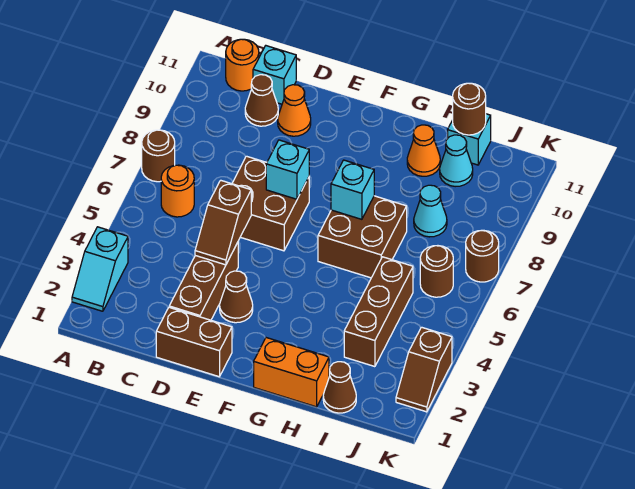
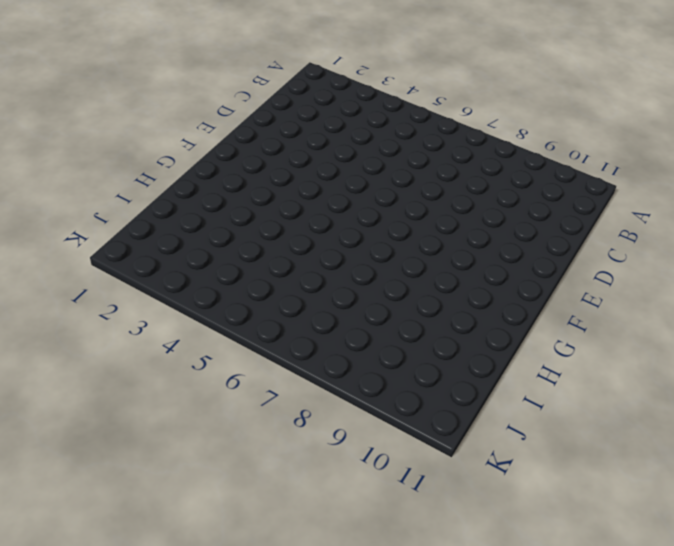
none -> cyan slope A2:A3 level 1 top 3
none -> brown round brick A7 level 1
none -> orange round brick B6 level 1

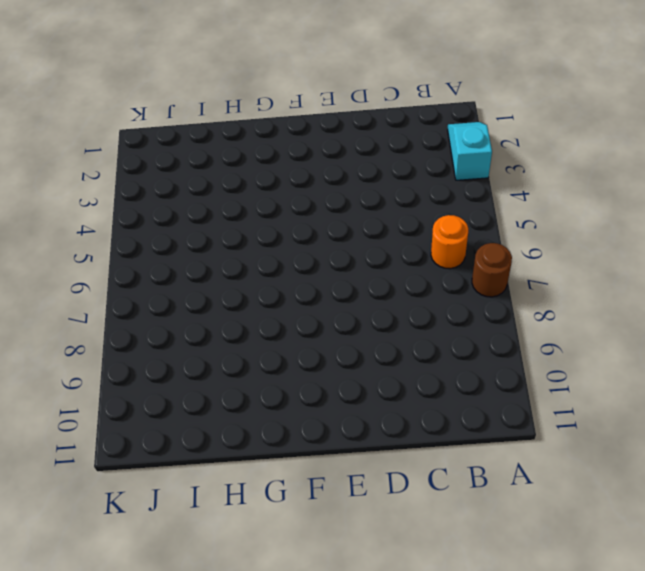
none -> orange round brick B11 level 1
none -> brown cone C10 level 1
none -> cyan brick C11 level 1

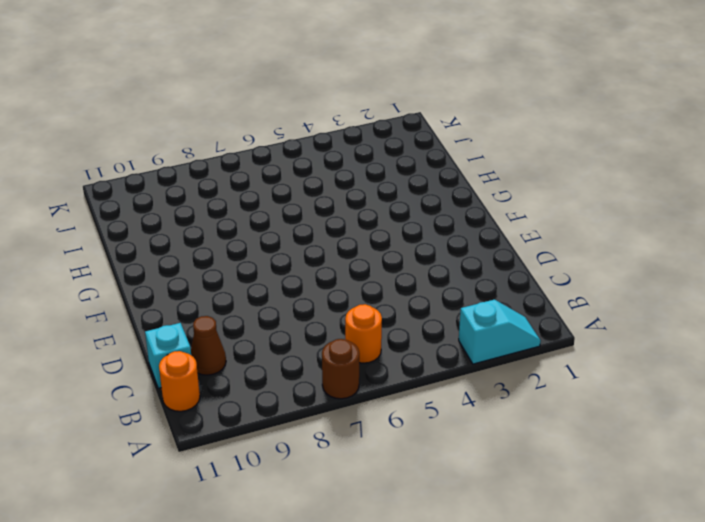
none -> brown brick D1:E1 level 1
none -> brown brick D2:D4 level 1
none -> brown brick D6:E7 level 1

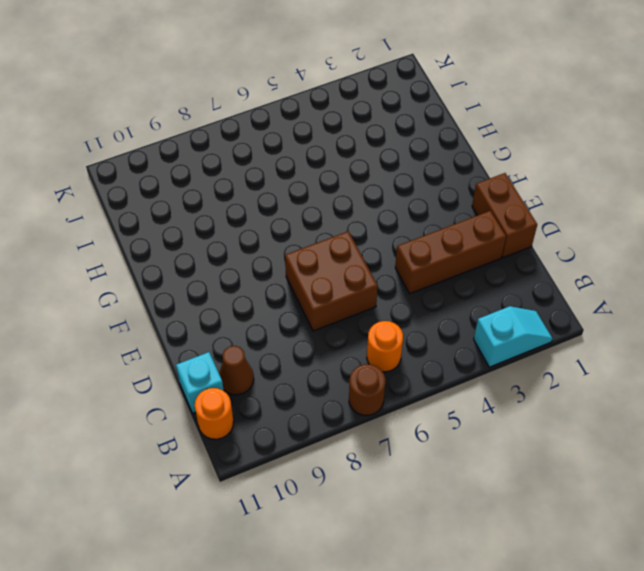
none -> orange cone D10 level 1
none -> brown cone E3 level 1
none -> orange brick G1:H1 level 1

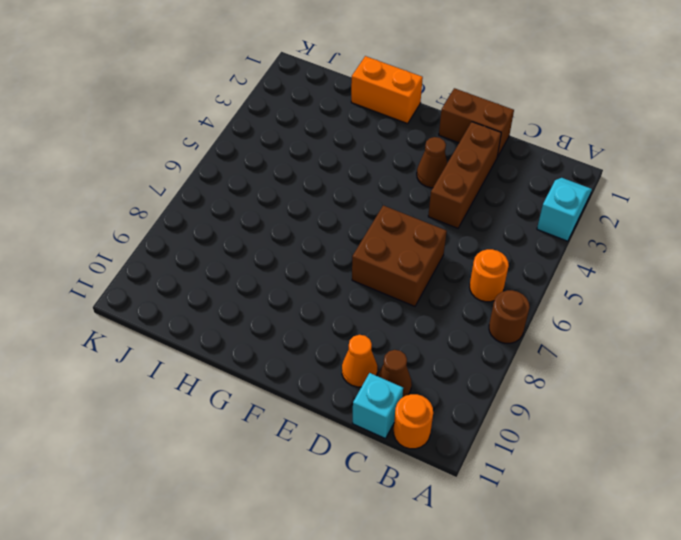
none -> brown brick G6:H7 level 1
none -> orange cone H10 level 1
none -> brown cone I1 level 1

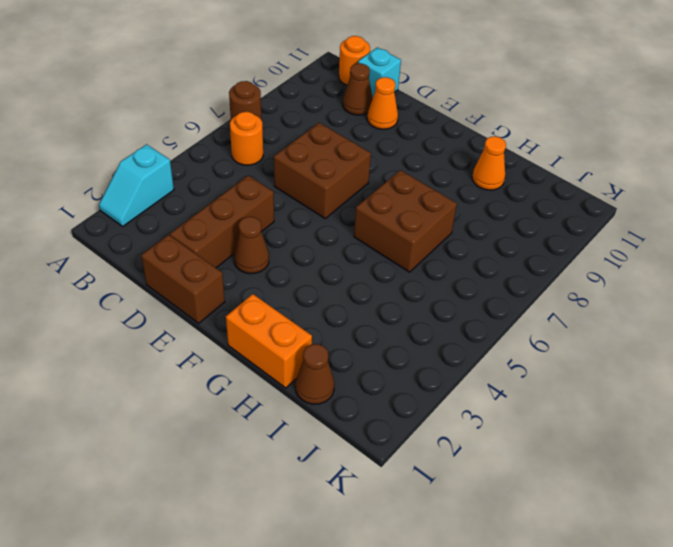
none -> brown brick I3:I5 level 1
none -> cyan cone I8 level 1
none -> cyan cone I10 level 1

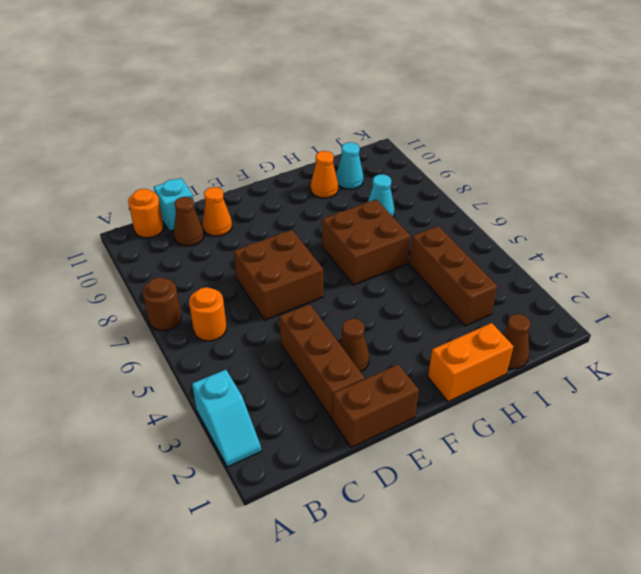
none -> cyan brick I11 level 1
none -> brown round brick J6 level 1
none -> brown slope K2:K3 level 1 top 3

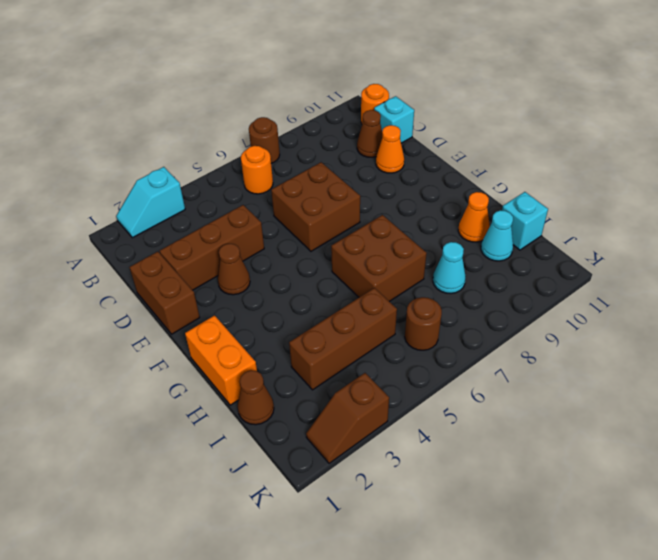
none -> brown round brick K7 level 1
none -> brown slope D4:D5 level 2 top 5
none -> cyan brick E7 level 2

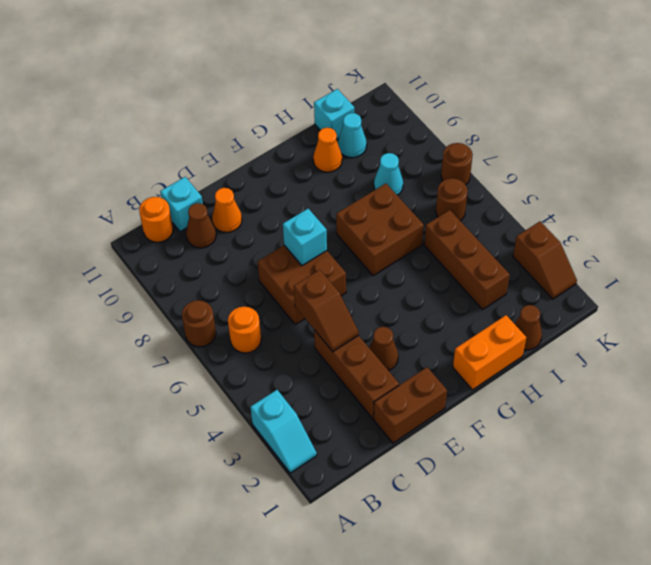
none -> cyan brick G7 level 2
none -> brown round brick I11 level 2

